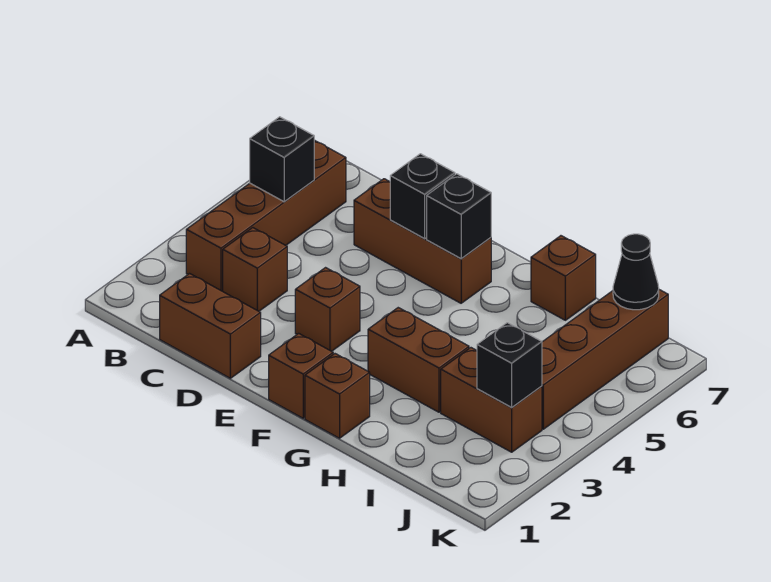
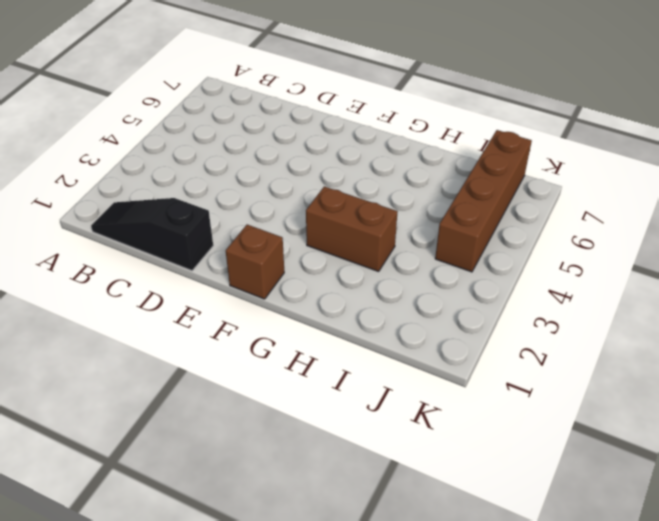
black slope B1:D1 level 1 top D -> brown brick C1:D1 level 1
none -> brown brick B3:B6 level 1
none -> brown brick C3 level 1
none -> brown brick D6:F6 level 1

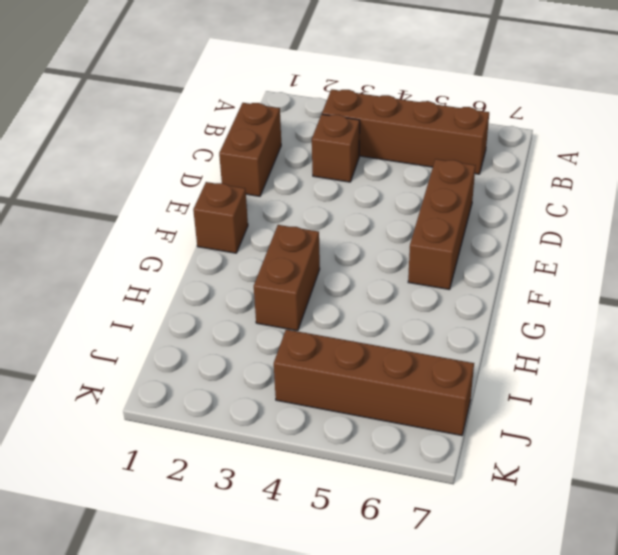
none -> brown brick E3 level 1
none -> brown brick G1 level 1
none -> brown brick H7 level 1

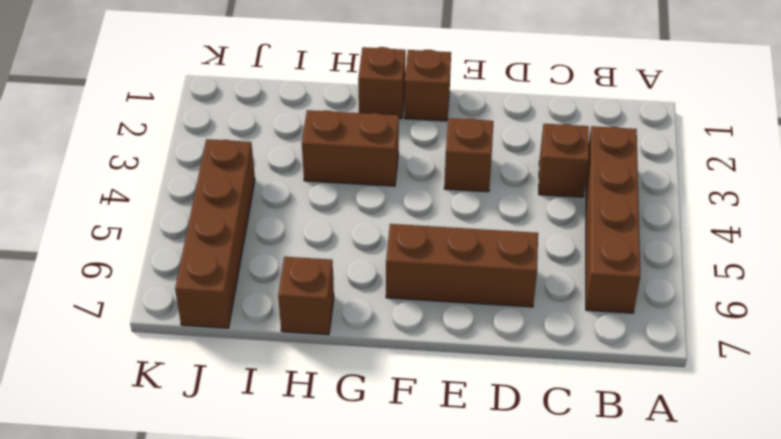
none -> brown brick C1:D1 level 1
none -> brown brick I3:J3 level 1
none -> black brick B5 level 2

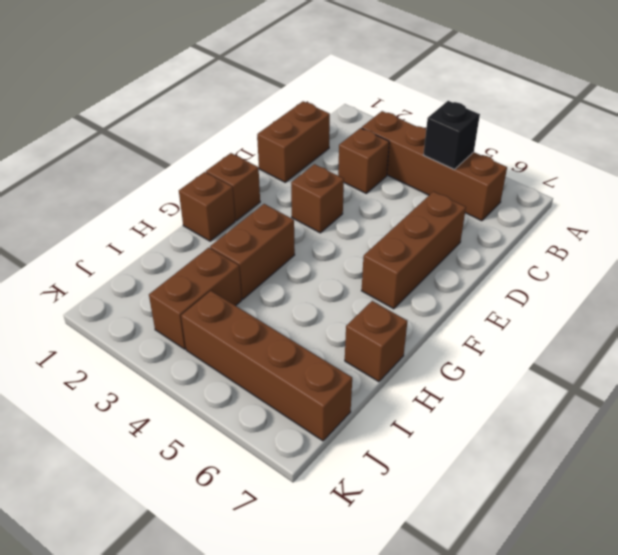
none -> black brick E6 level 2
none -> black brick F6 level 2
none -> black brick J3 level 2

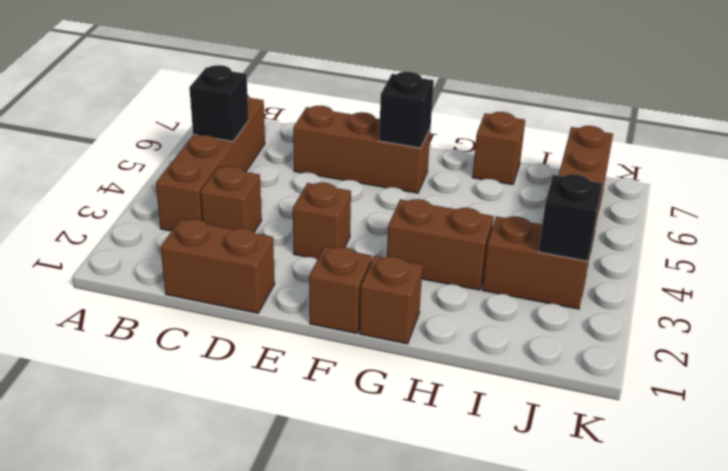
none -> black brick E6 level 2
none -> black cone J7 level 2

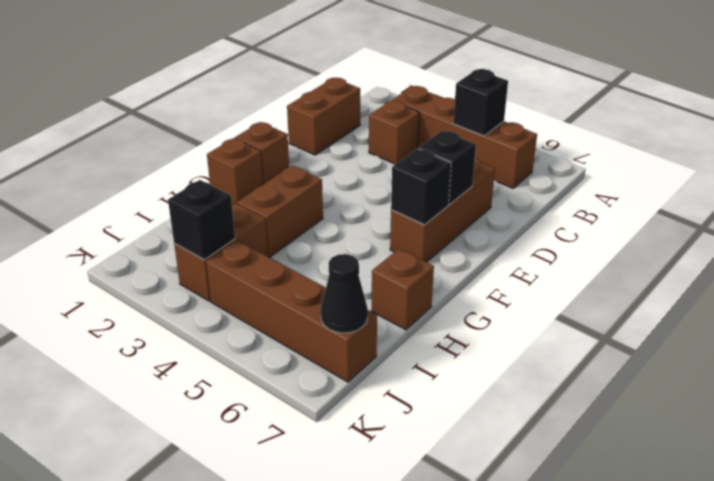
none -> brown brick E3 level 1

